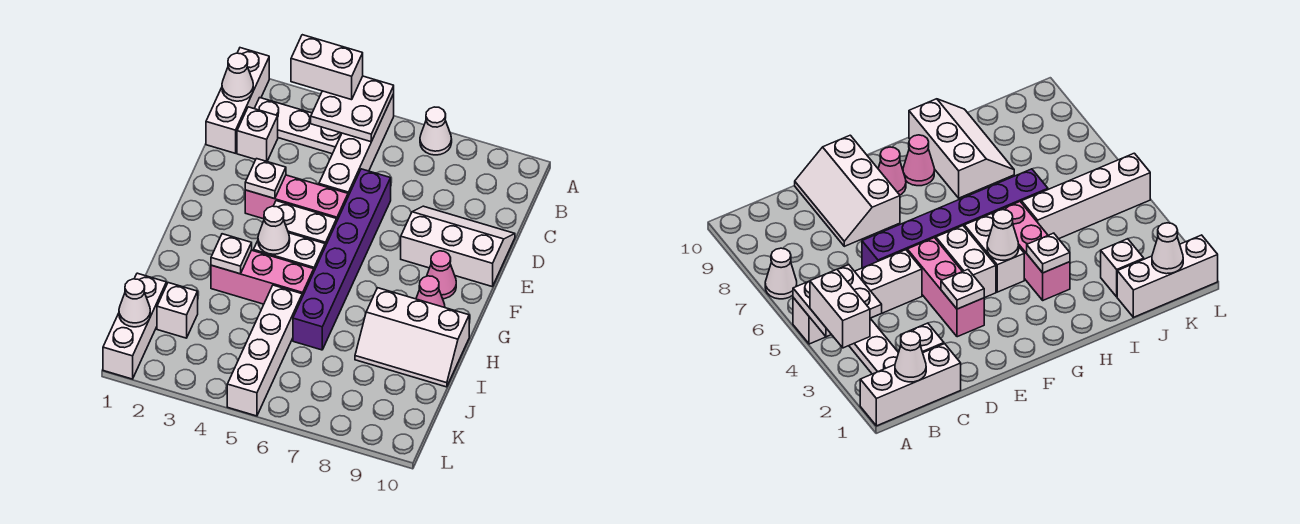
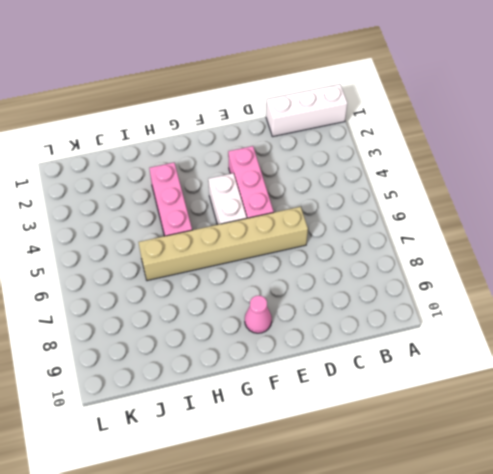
tan brick D6:I6 level 1 -> purple brick D6:I6 level 1
none -> white brick A5:D5 level 1
none -> white cone A7 level 1
none -> white plate B2:B4 level 1

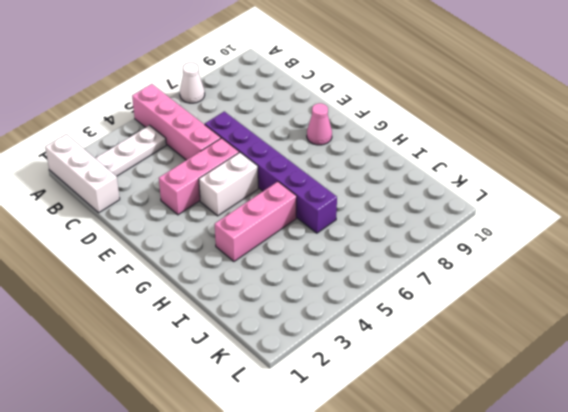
pink brick A5:D5 level 1 -> white brick A5:D5 level 1
none -> white brick C2 level 1
none -> white slope D8:E10 level 1 top E
none -> white brick G4:G5 level 1

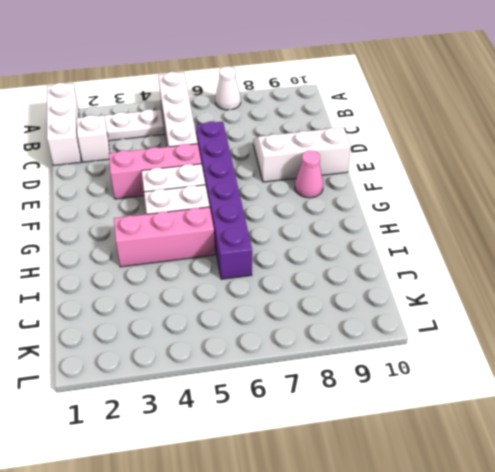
none -> pink cone G9 level 1
none -> white slope H8:I10 level 1 top H
none -> white brick I5:L5 level 1

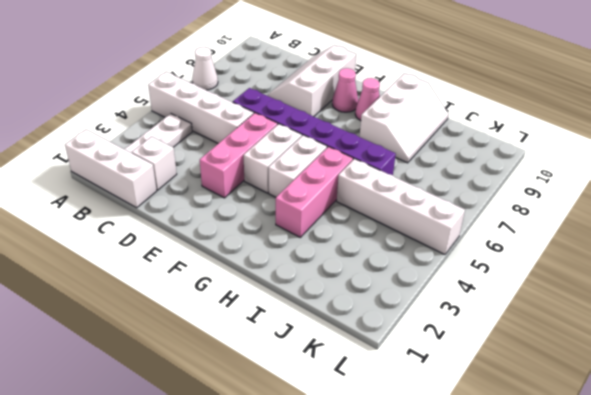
none -> white brick J1:L1 level 1
none -> white brick J2 level 1
none -> white plate A4:B5 level 2

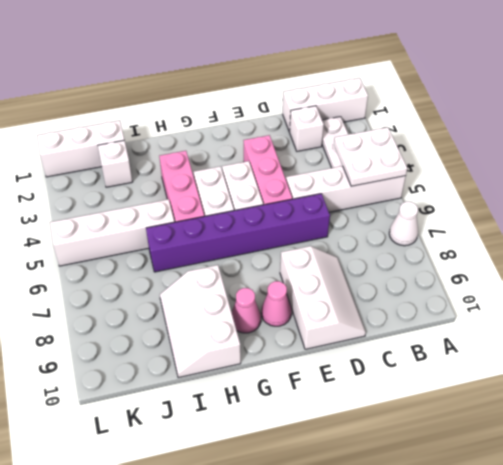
none -> white cone B1 level 2
none -> white plate E3 level 2
none -> white cone G4 level 2

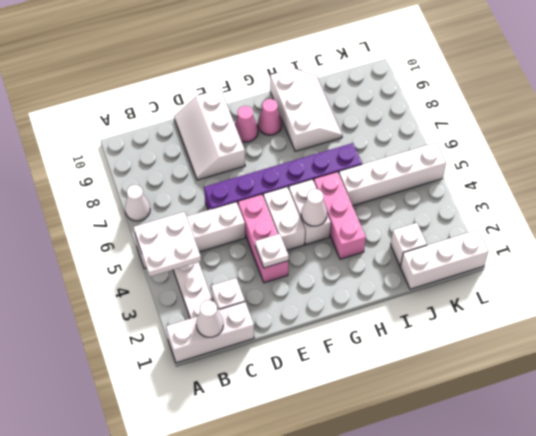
none -> white plate H3 level 2
none -> white cone K1 level 2
none -> white brick A3:A4 level 3

